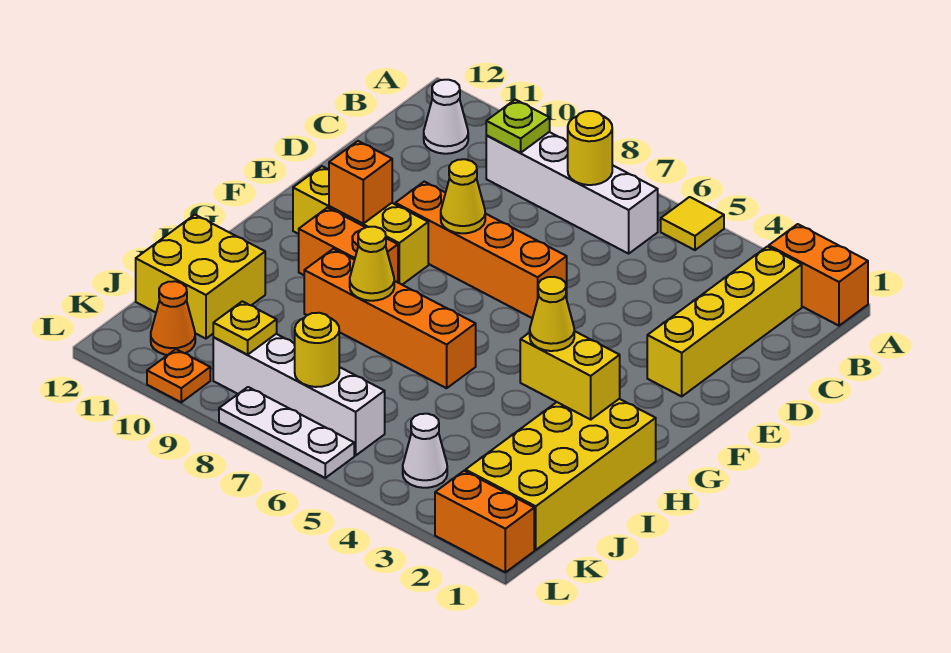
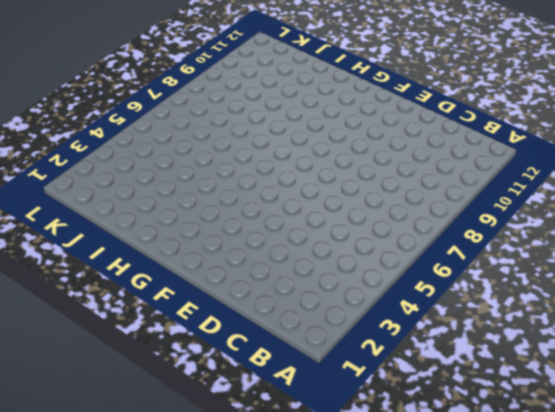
none -> orange brick A1:A2 level 1
none -> yellow tile A5 level 1
none -> yellow brick B2:E2 level 1

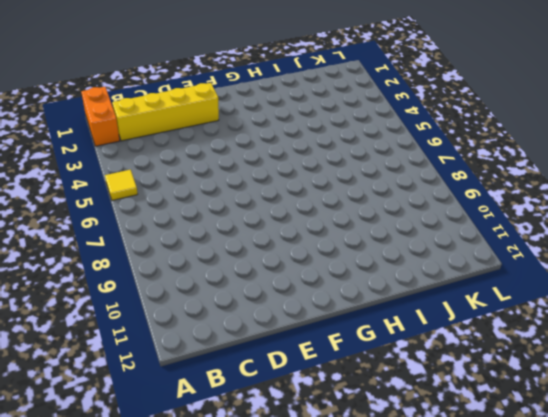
none -> white brick B6:B9 level 1
none -> white cone B11 level 1
none -> orange brick E6:E9 level 1

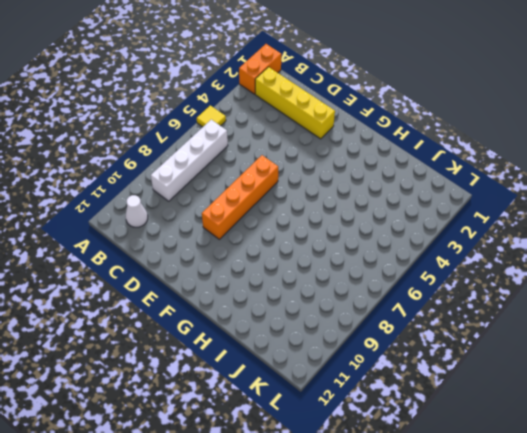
none -> yellow brick F9:F11 level 1
none -> orange brick G9:G10 level 1
none -> yellow brick H1:K2 level 1

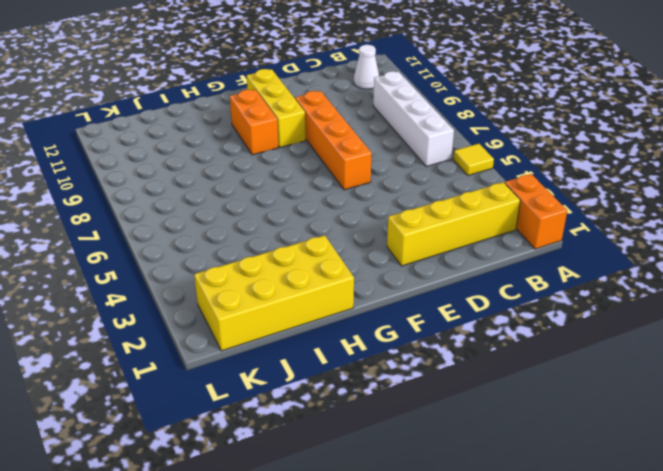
none -> orange brick H6:H9 level 1
none -> yellow brick I11:J12 level 1
none -> white cone K4 level 1

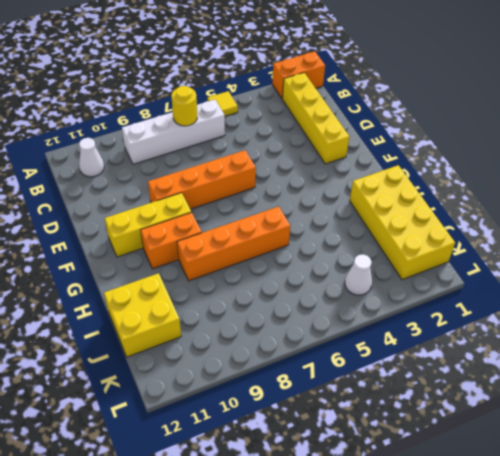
none -> white brick K6:K9 level 1
none -> orange cone K11 level 1
none -> orange brick L1:L2 level 1

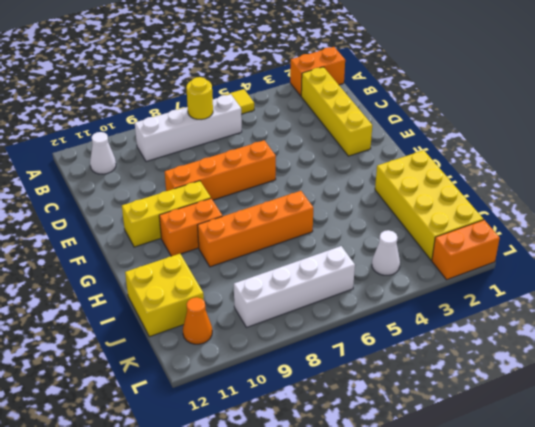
none -> white plate L6:L8 level 1
none -> orange plate L10 level 1
none -> lime plate B9 level 2

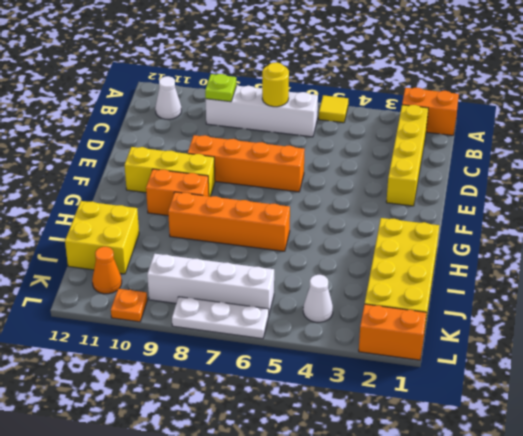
none -> yellow cone E8 level 2
none -> orange brick F10 level 2
none -> yellow brick H2:H3 level 2

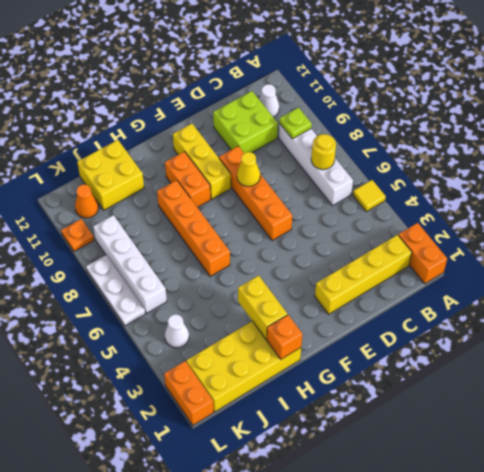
lime brick C10:D11 level 1 -> none
orange brick H1 level 2 -> orange brick F10 level 2
none -> yellow cone H8 level 2
none -> yellow round brick K7 level 2
none -> yellow plate K9 level 2

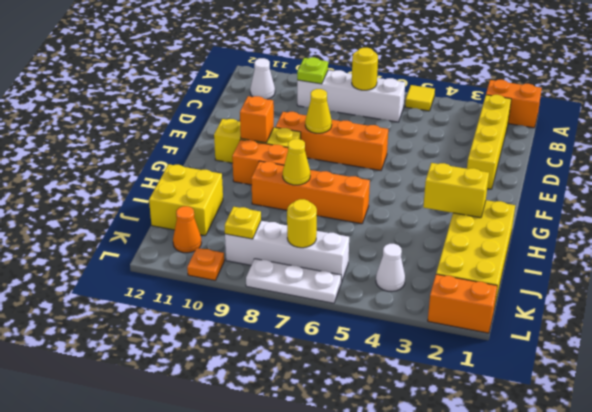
none -> yellow cone H3 level 3

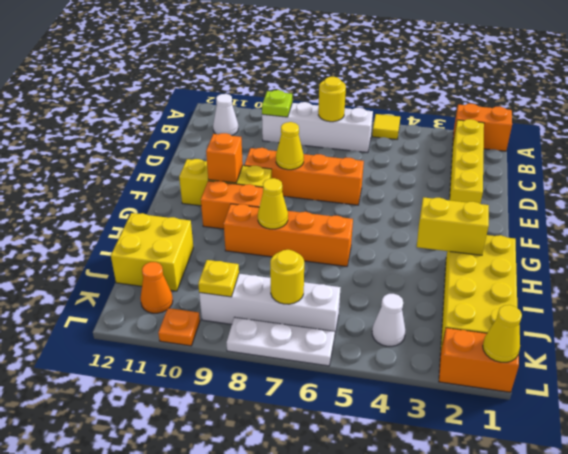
yellow cone L1 level 2 -> yellow cone H3 level 3

